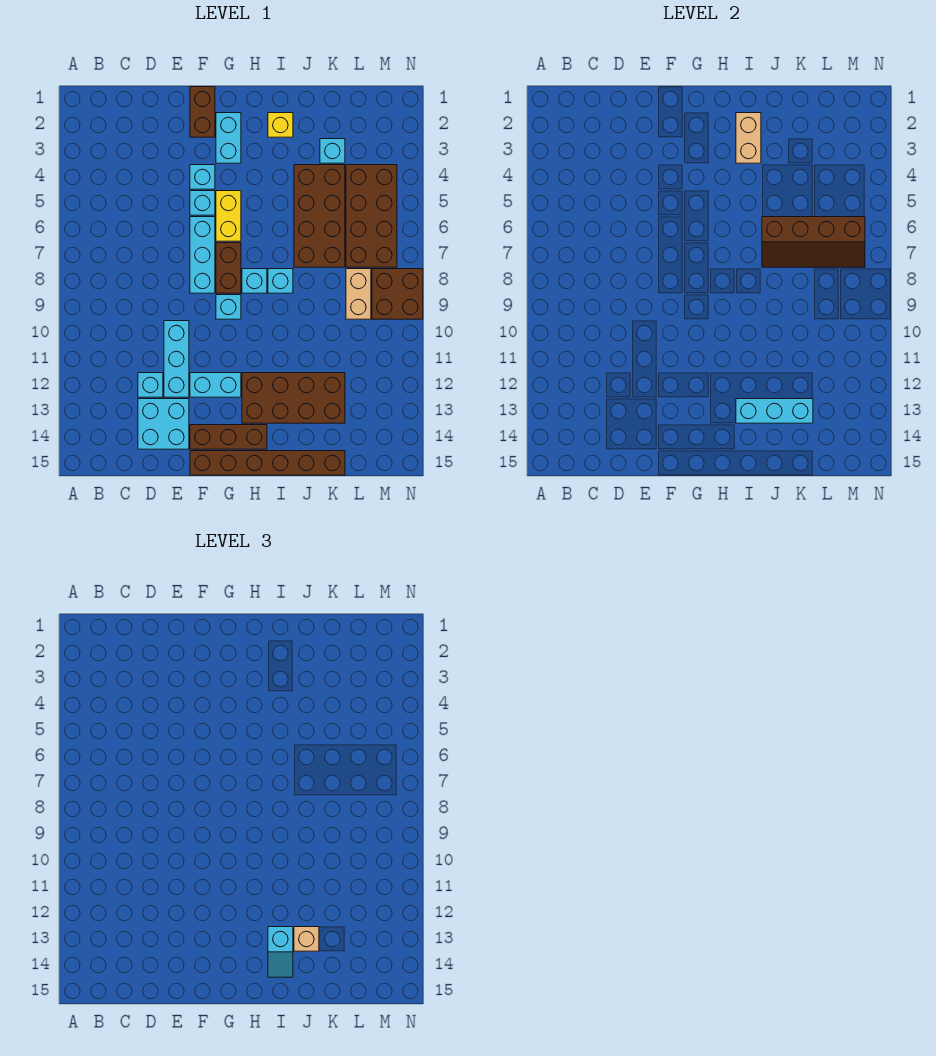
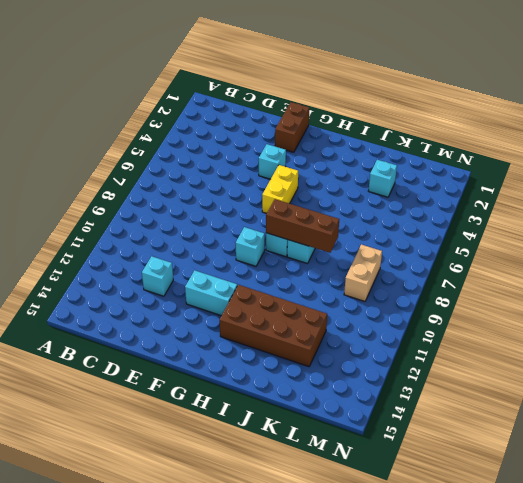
brown brick H8:J8 level 2 -> brown brick F14:H14 level 1
none -> cyan brick D13:E14 level 1
none -> cyan brick E10:E12 level 1
none -> cyan brick F5 level 1

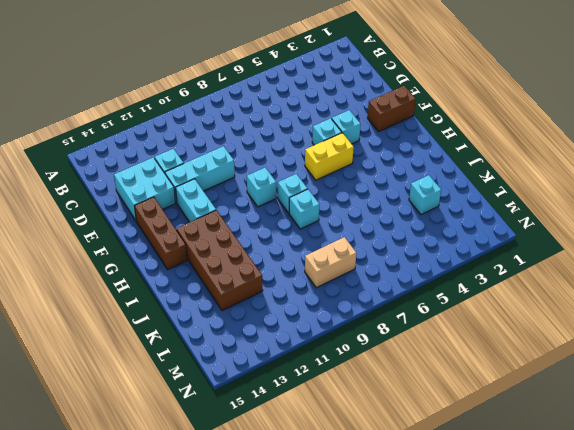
none -> cyan brick F6:F8 level 1
none -> brown brick F15:K15 level 1
none -> cyan brick G2:G3 level 1

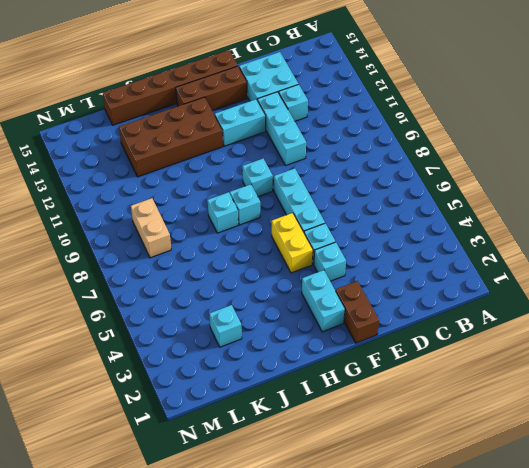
none -> brown brick G7:G8 level 1
none -> yellow brick I2 level 1
none -> brown brick J4:K7 level 1

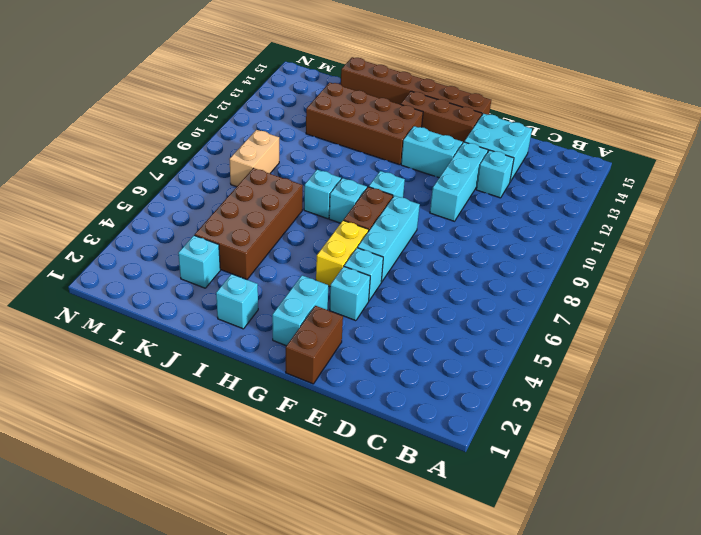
cyan brick I2 level 1 -> yellow brick I2 level 1
none -> brown brick L4:M7 level 1
none -> brown brick M8:N9 level 1
none -> tan brick I2:I3 level 2

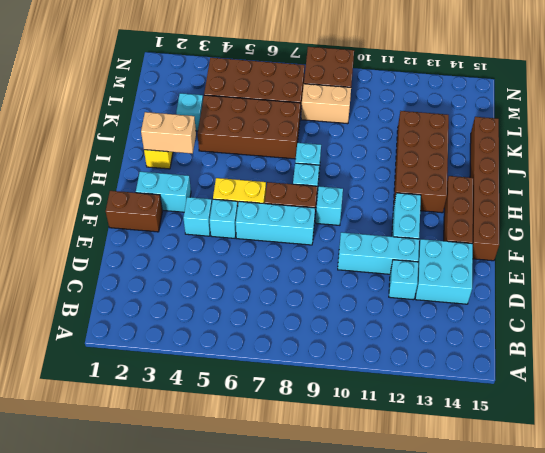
none -> cyan brick I13:K13 level 2
none -> brown slope J6:M7 level 2 top 6
none -> cyan slope I13:I14 level 3 top 13

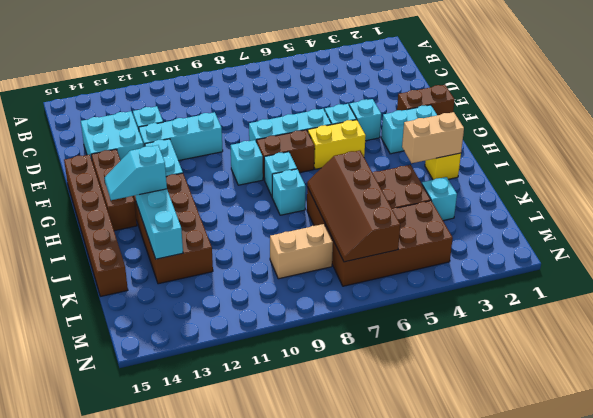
none -> brown brick M8:N9 level 1
none -> tan brick J13 level 3

